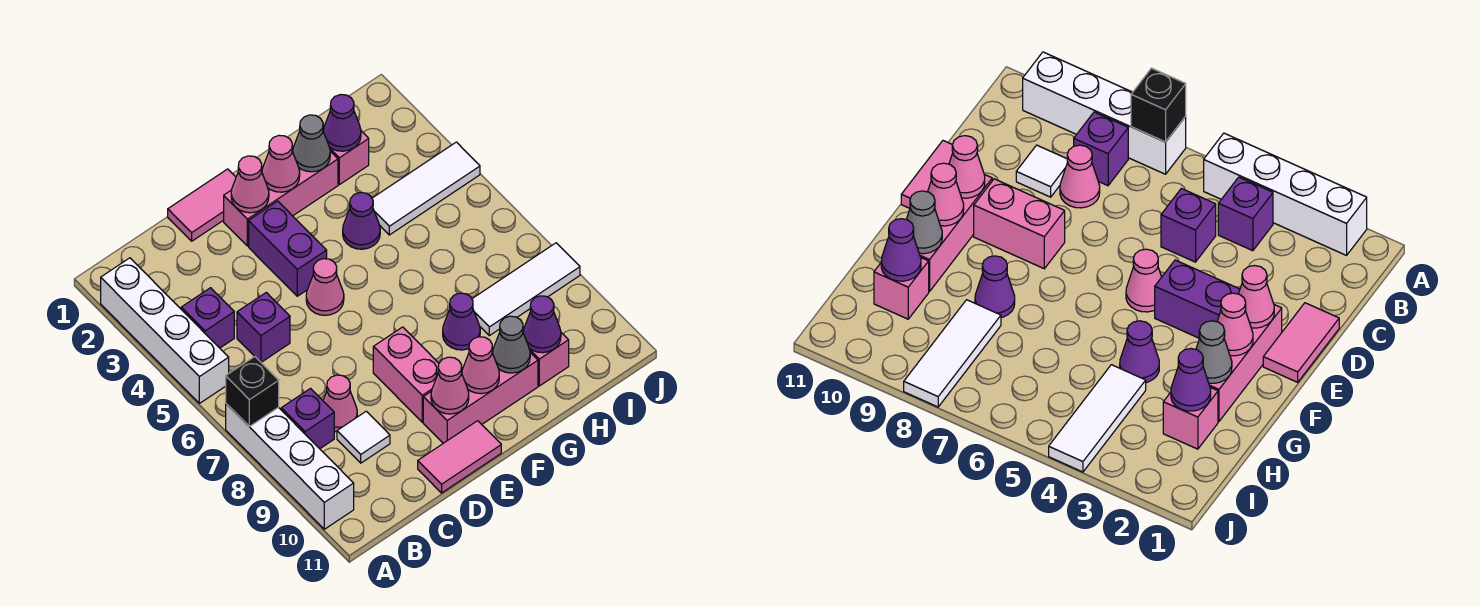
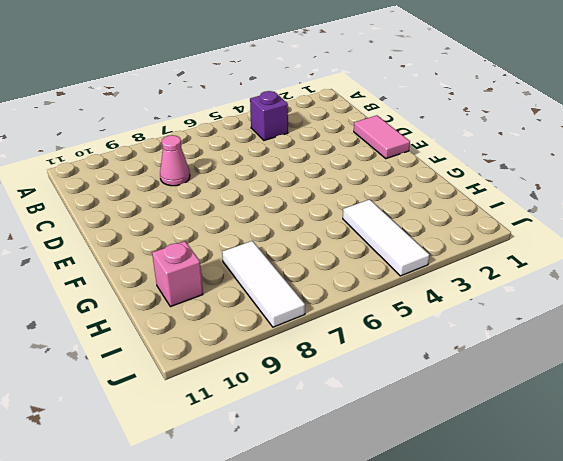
none -> white brick A2:A5 level 1
none -> white brick A7:A10 level 1
none -> purple brick B8 level 1

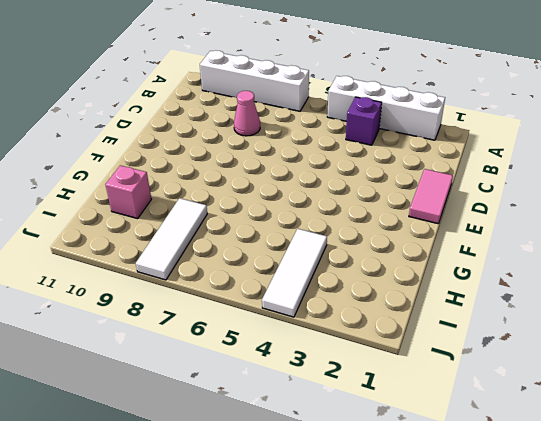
none -> purple brick B8 level 1
none -> purple brick C5 level 1
none -> white tile C9 level 1

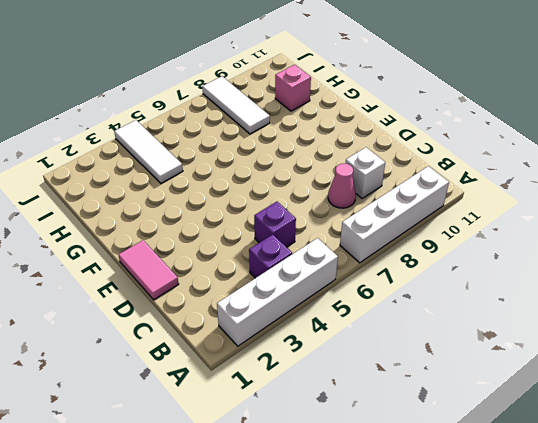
white brick C9 level 1 -> white tile C9 level 1
none -> purple brick B8 level 1
none -> pink tile D11:E11 level 1
none -> pink brick E2:G2 level 1

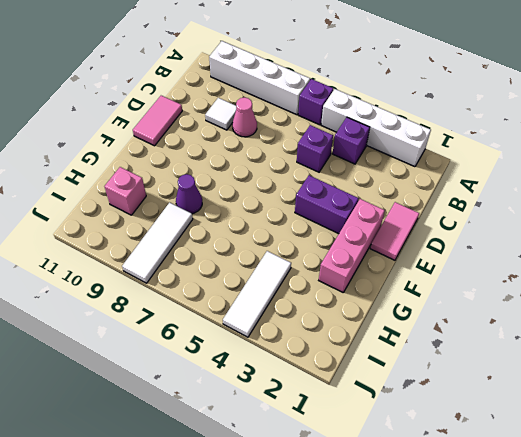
purple brick A6 level 1 -> purple brick B8 level 1
none -> pink cone E5 level 1
none -> pink brick E8:E9 level 1
none -> pink brick E10:G10 level 1

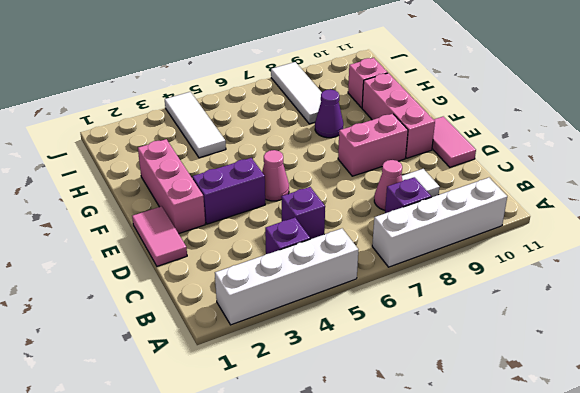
none -> purple cone G4 level 1
none -> pink brick H2 level 1
none -> black brick A7 level 2

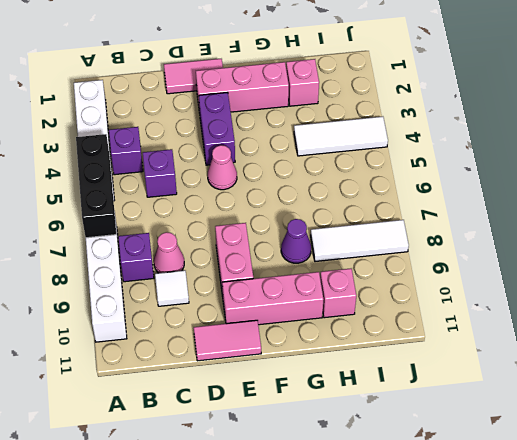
black brick A5:A7 level 2 -> black brick A7 level 2
none -> purple cone G4 level 1
none -> pink cone E2 level 2
none -> pink cone E10 level 2

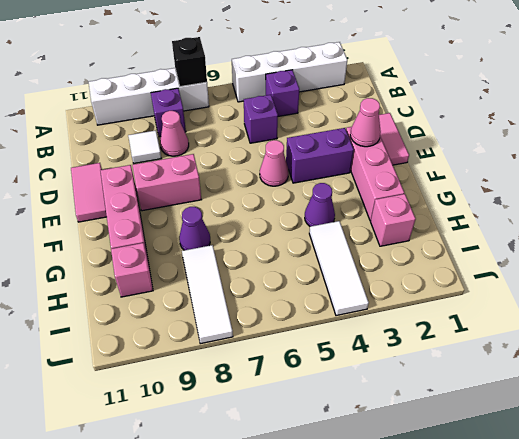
none -> pink cone E10 level 2
none -> pink cone F2 level 2
none -> pink cone F10 level 2

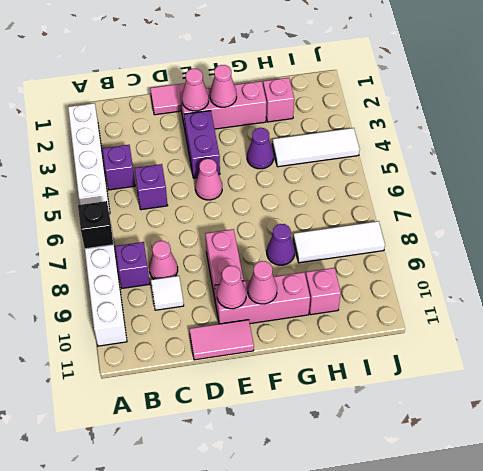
none -> grey cone G2 level 2
none -> grey cone G10 level 2
none -> purple cone H2 level 2

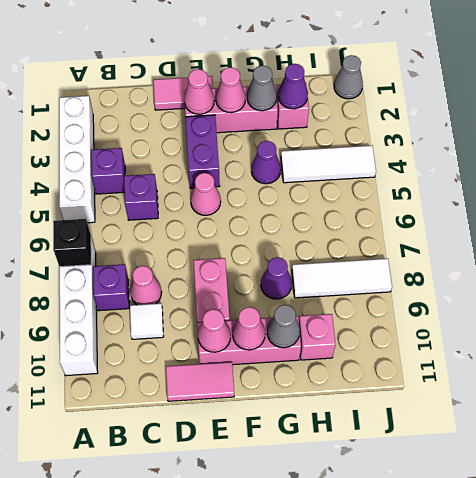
grey cone J1 level 1 -> none
none -> purple cone H10 level 2

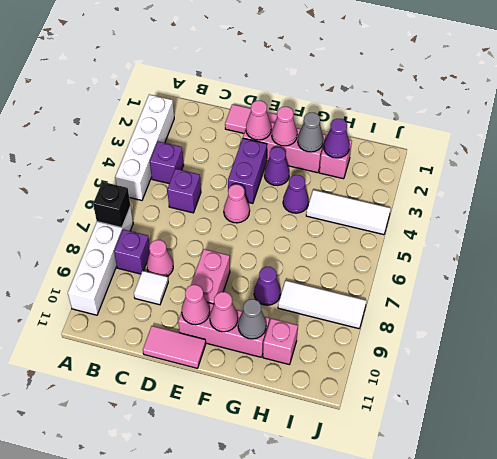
purple cone F3 level 1 -> purple cone H10 level 2

